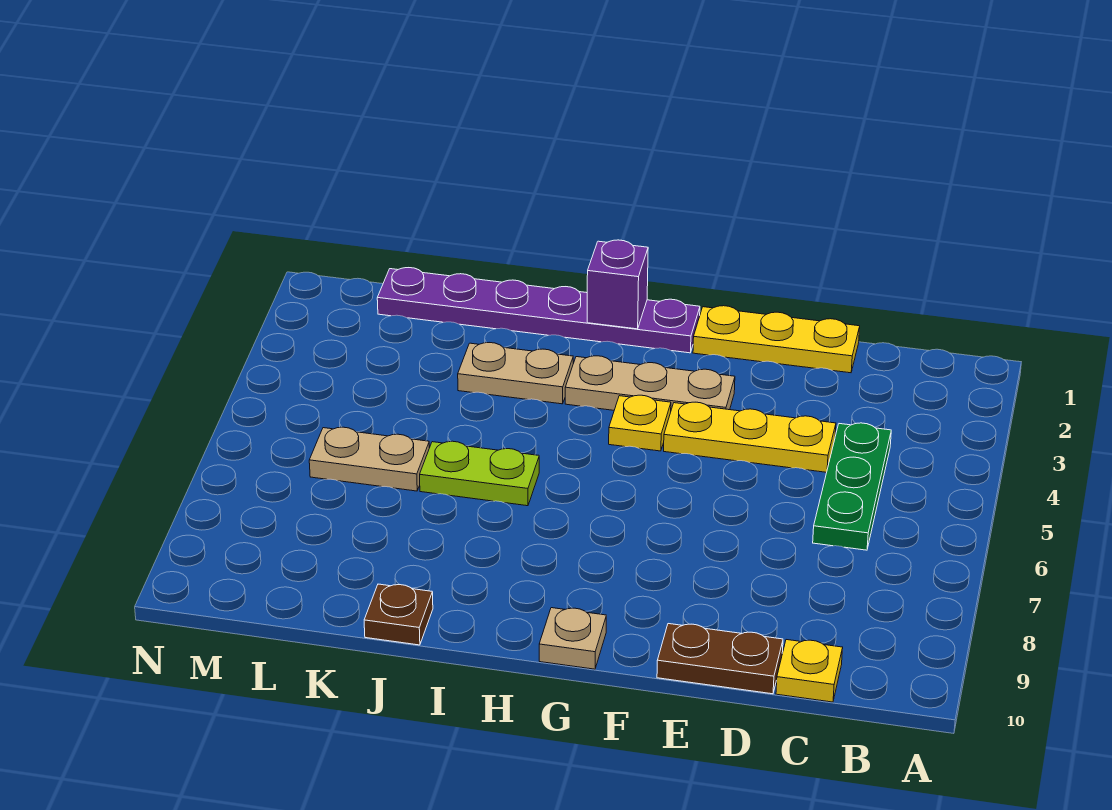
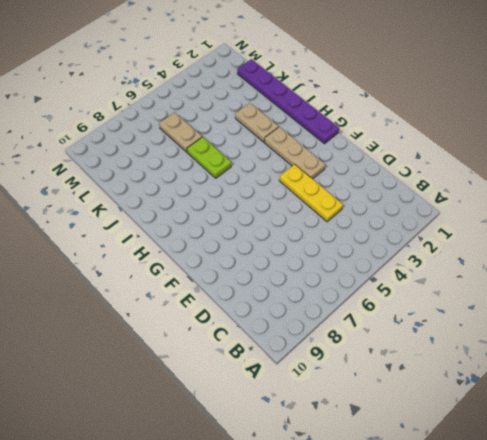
none -> green plate C4:C6 level 1
none -> yellow plate C10 level 1
none -> yellow plate D1:F1 level 1

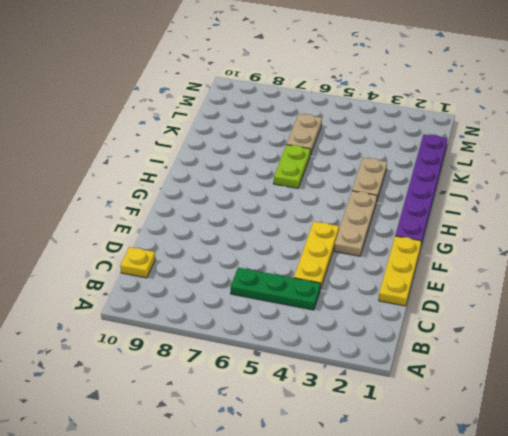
none -> brown plate D10:E10 level 1
none -> yellow plate G4 level 1
none -> tan plate G10 level 1

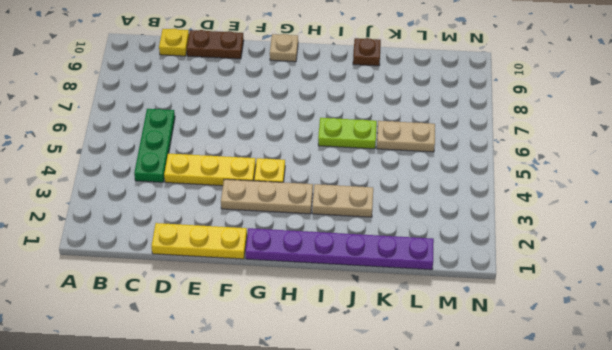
none -> purple brick H1 level 2

